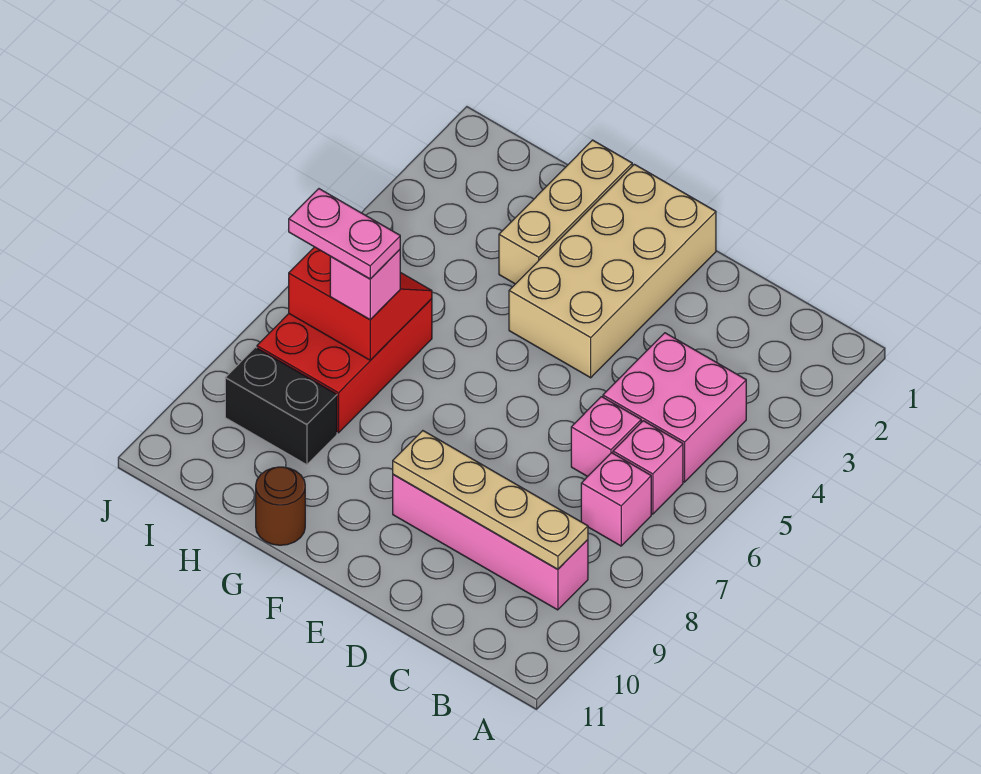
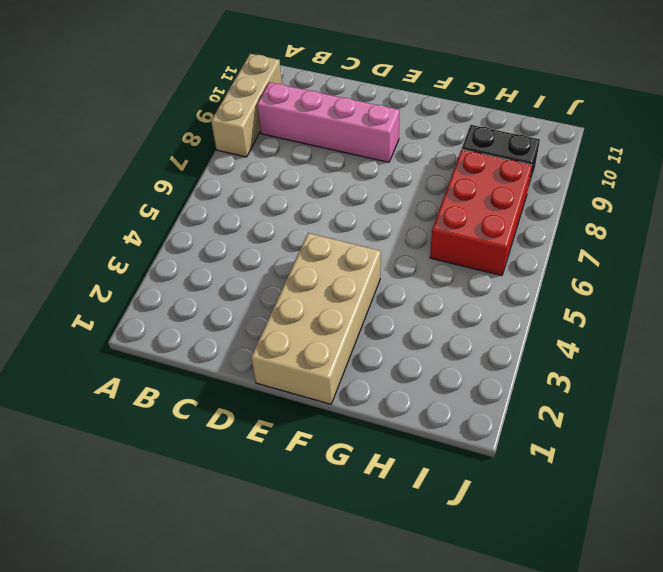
tan brick A8:A10 level 1 -> tan brick G1:G3 level 1
none -> pink brick B4:C5 level 1
none -> pink brick B6 level 1
none -> pink brick B7 level 1

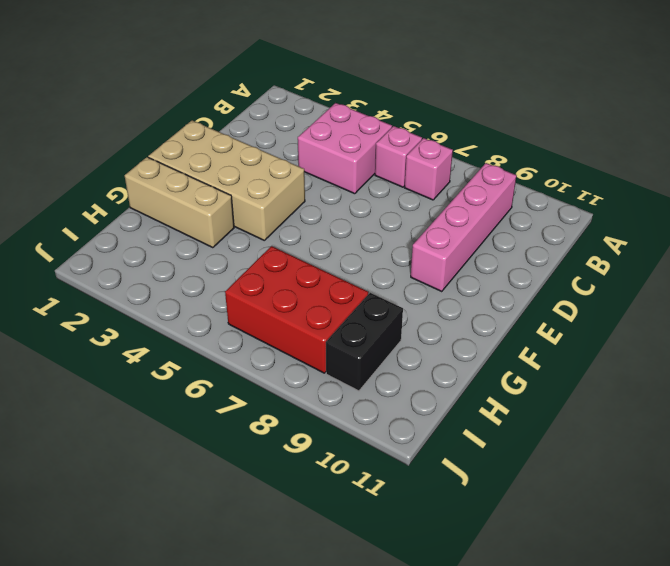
none -> pink brick C6 level 1
none -> brown round brick G11 level 1
none -> tan plate B9:E9 level 2

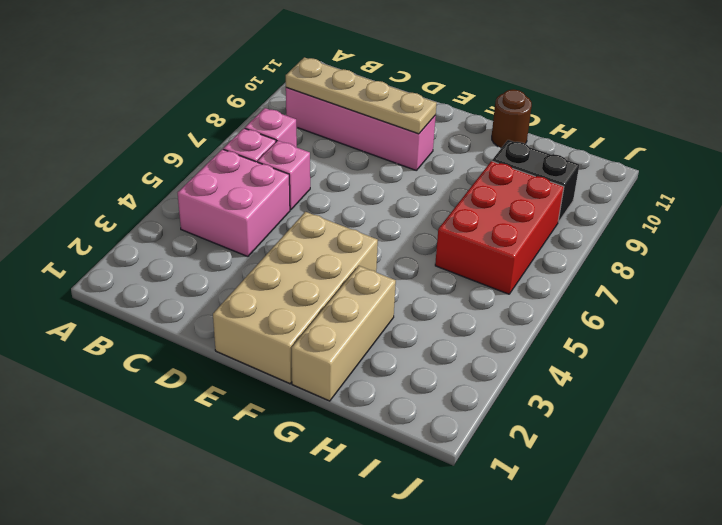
none -> red slope H6:I7 level 2 top 7
none -> pink brick H7 level 3
none -> pink plate H7:I7 level 4

